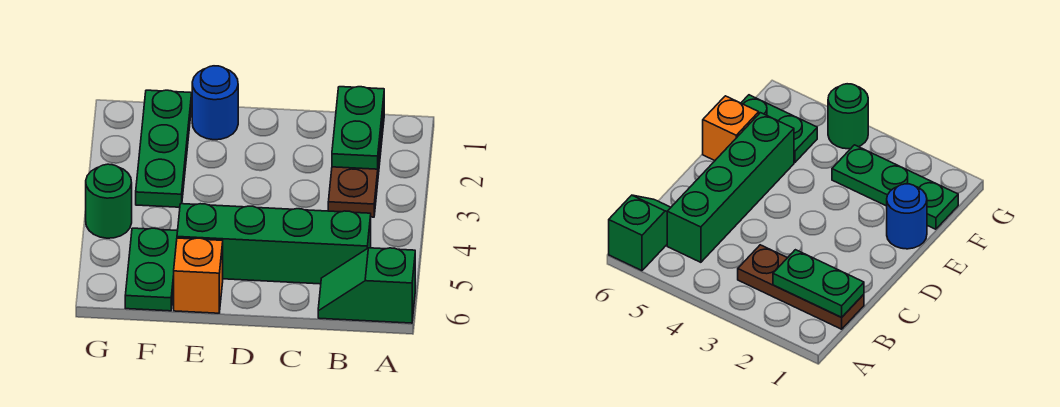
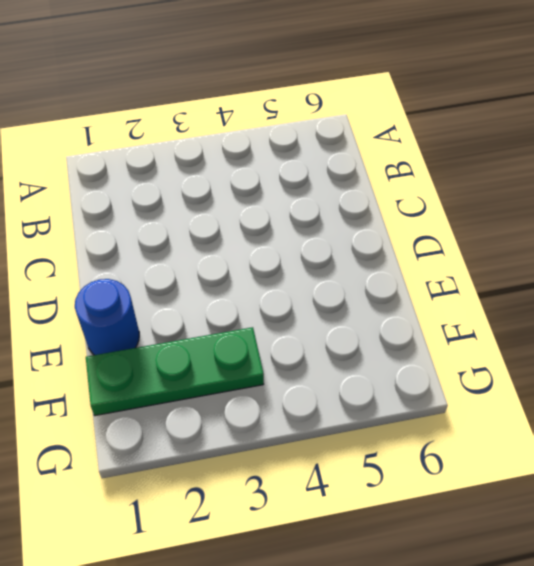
none -> green slope A6:B6 level 1 top A
none -> brown plate B1:B3 level 1

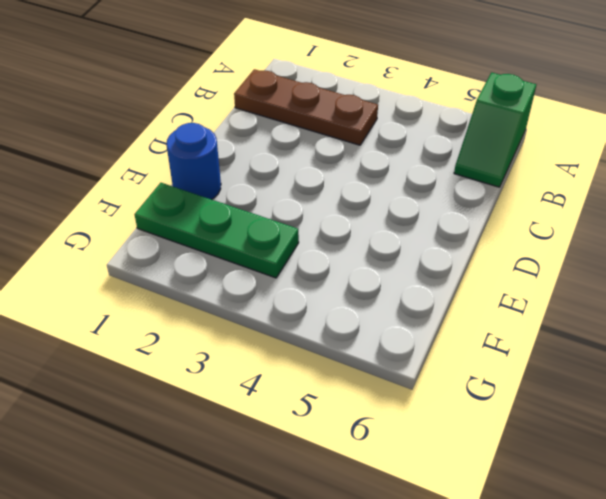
none -> green brick B5:E5 level 1
none -> orange brick E6 level 1

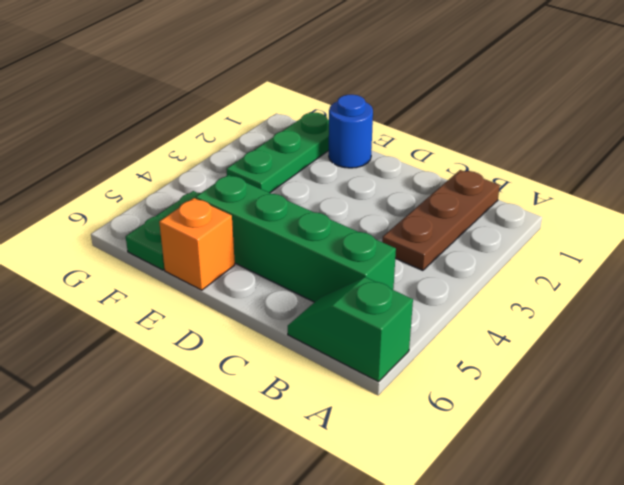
none -> green round brick G4 level 1
none -> green plate B1:B2 level 2

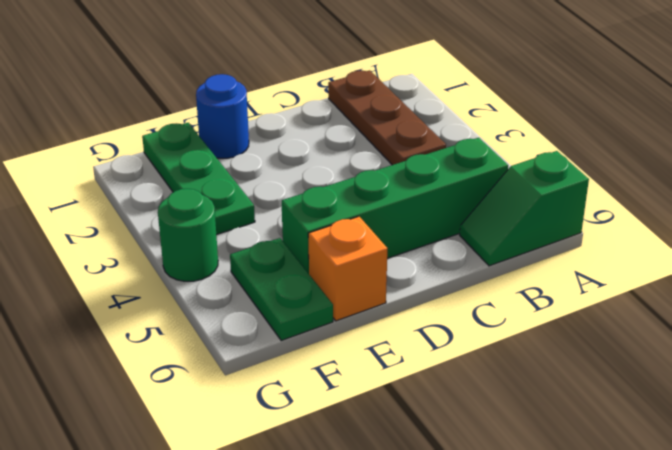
none -> green plate B1:B2 level 2

